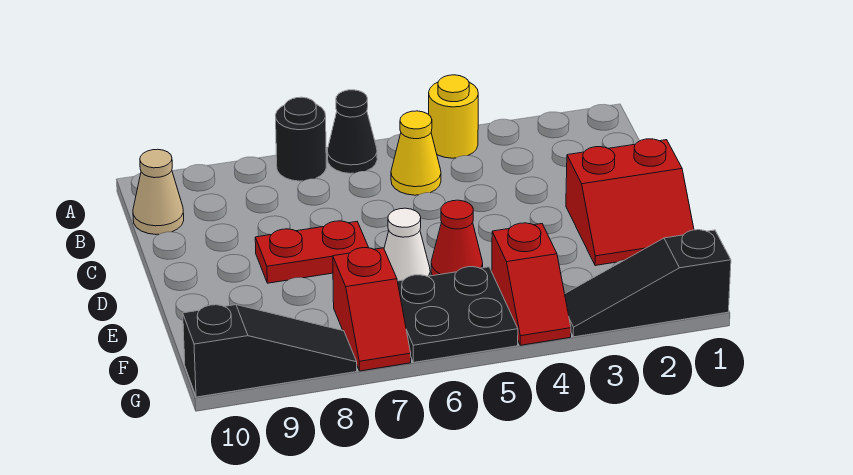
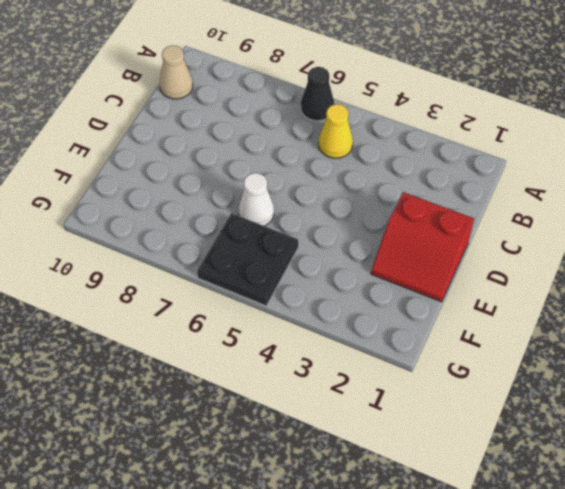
none -> yellow round brick A4 level 1
none -> black round brick A7 level 1
none -> red plate D7:D8 level 1

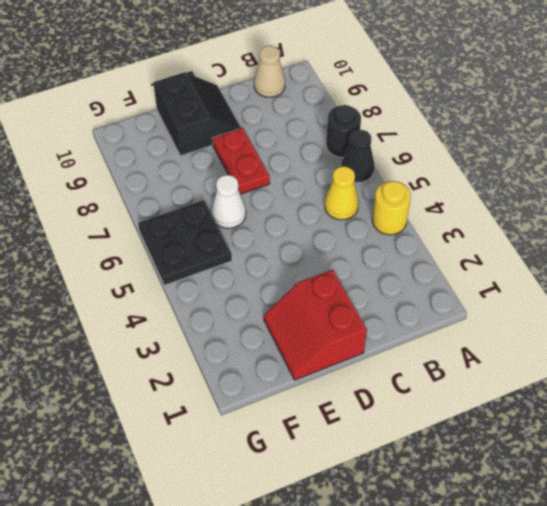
black slope D9:E10 level 1 top E -> none
none -> red cone E5 level 1
none -> red slope F4:G4 level 1 top F
none -> red slope F7:G7 level 1 top F

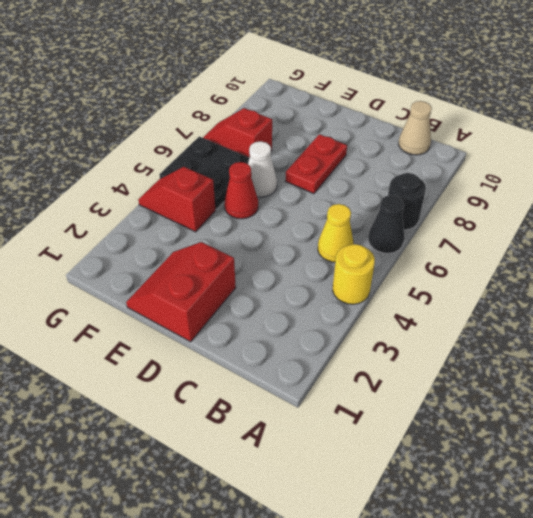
none -> black slope G1:G3 level 1 top 1
none -> black slope G8:G10 level 1 top 10

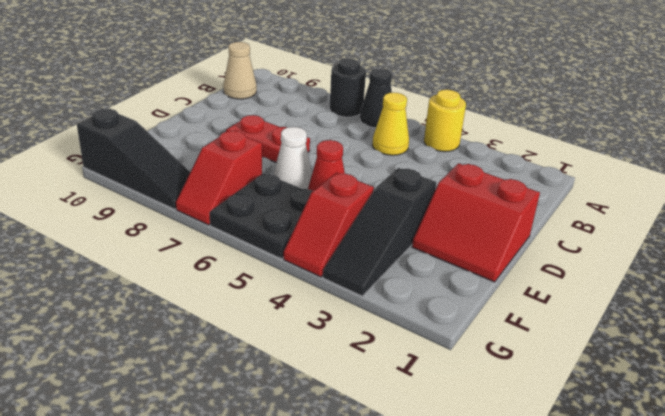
black slope E3:G3 level 1 top E -> black slope G1:G3 level 1 top 1

